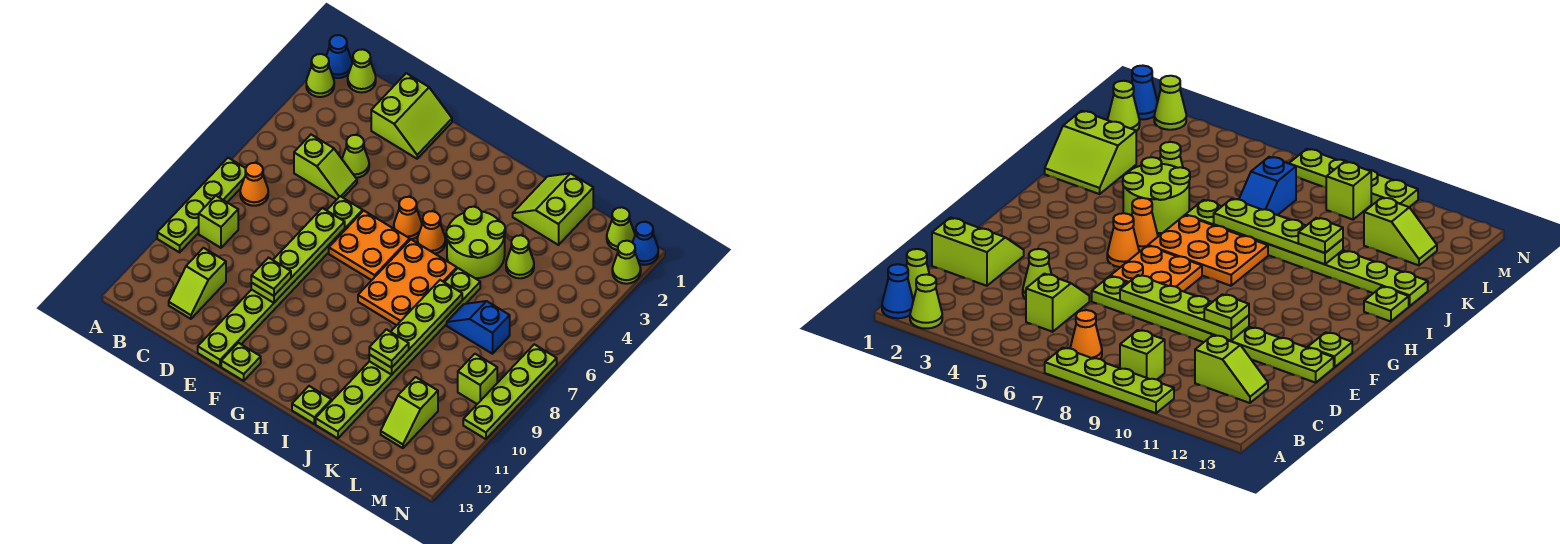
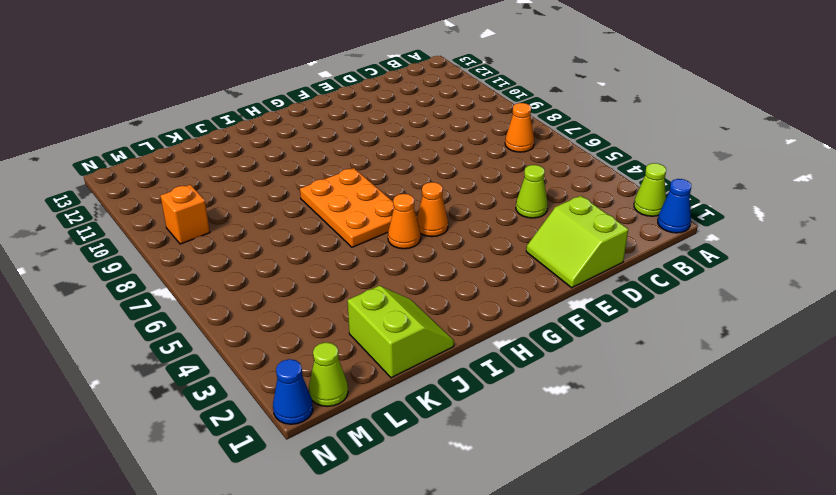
orange brick M9 level 1 -> lime brick M9 level 1
none -> lime plate A7:A10 level 1
none -> lime cone B1 level 1
none -> lime brick B9 level 1
none -> lime slope C5:D5 level 1 top C

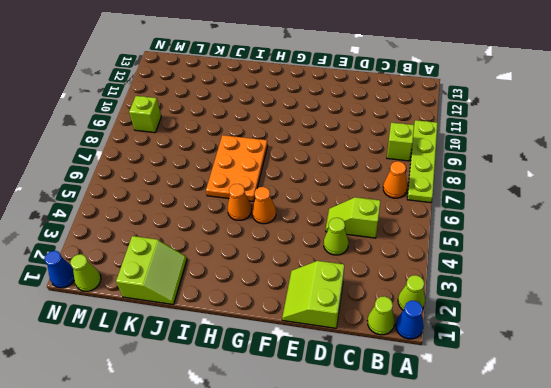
none -> lime slope C11:C12 level 1 top 11
none -> lime plate E6:E13 level 1
none -> orange plate F6:G7 level 1
none -> lime plate F13 level 1

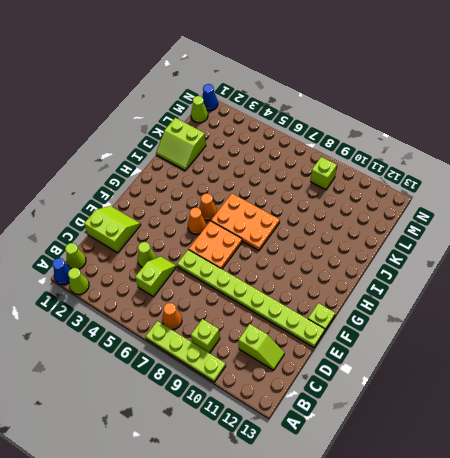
none -> lime round brick I4:J5 level 1
none -> lime plate I13 level 1
none -> lime plate J6:J13 level 1
none -> lime cone K4 level 1

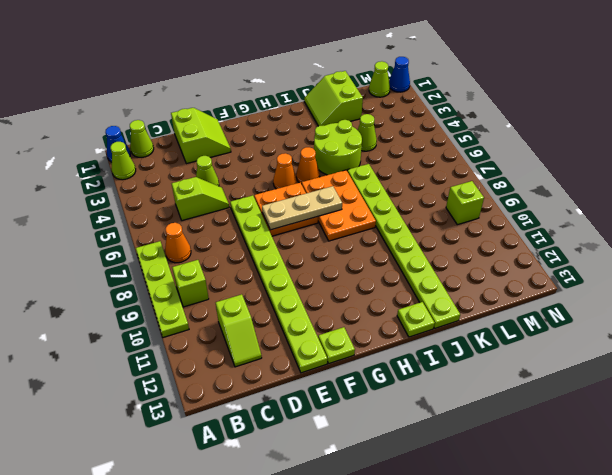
tan plate F7:H7 level 2 -> none
none -> blue slope K7:L7 level 1 top L
none -> lime slope L11:L12 level 1 top 11
none -> lime cone N2 level 1
none -> lime plate N7:N10 level 1

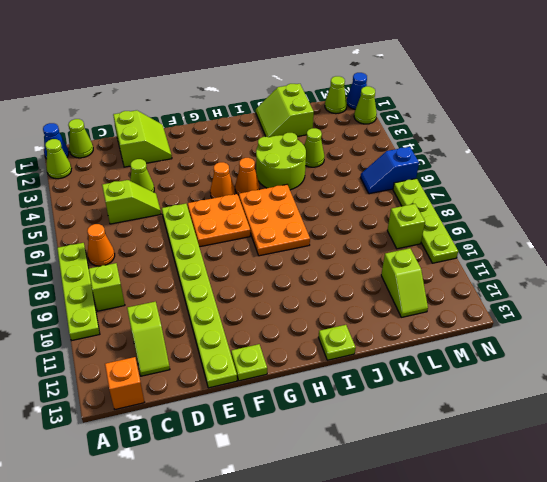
orange brick B13 level 1 -> none
blue slope M6:N6 level 1 top N -> blue slope K7:L7 level 1 top L
none -> lime plate J6:J13 level 1
none -> lime plate E7:E10 level 2
none -> lime plate J7:J10 level 2
none -> lime plate E10 level 3

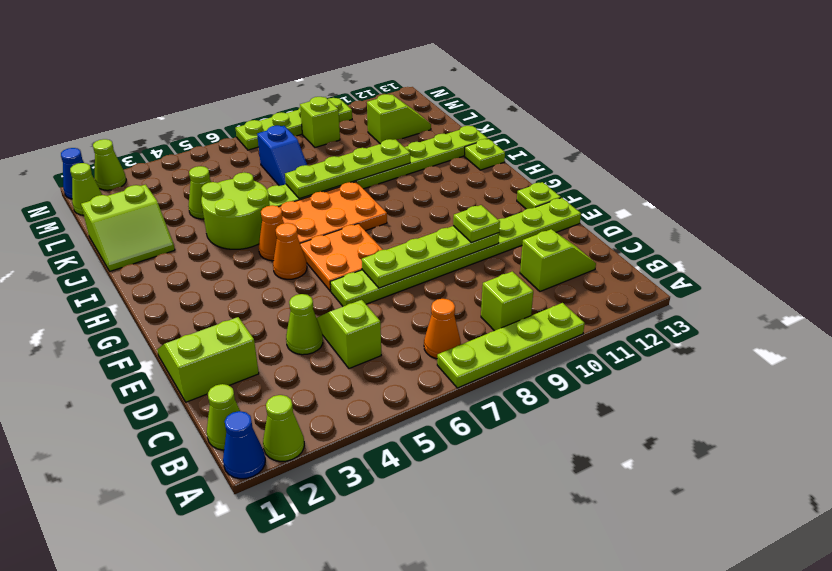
none -> lime plate J10 level 3

